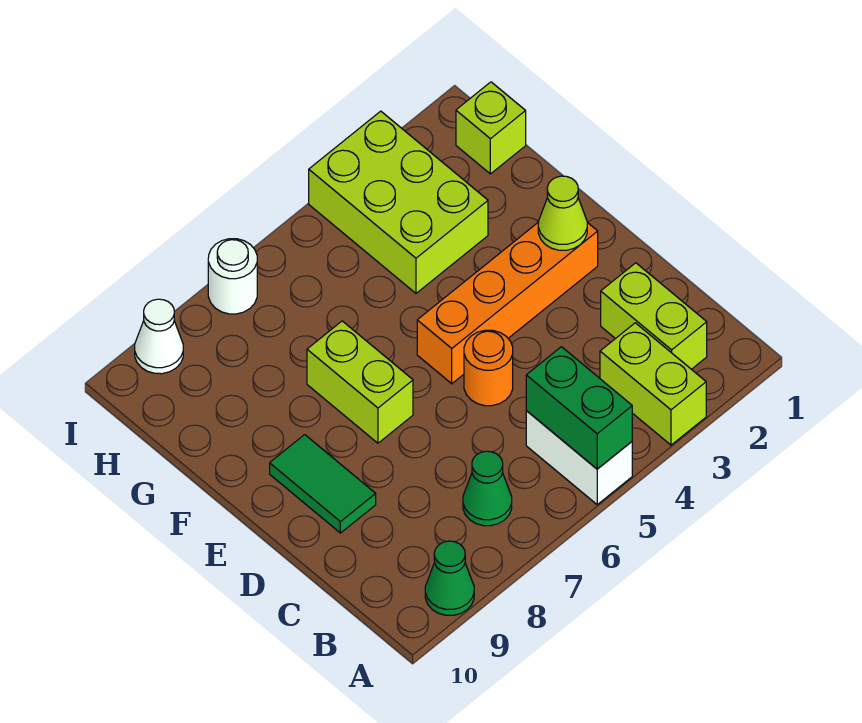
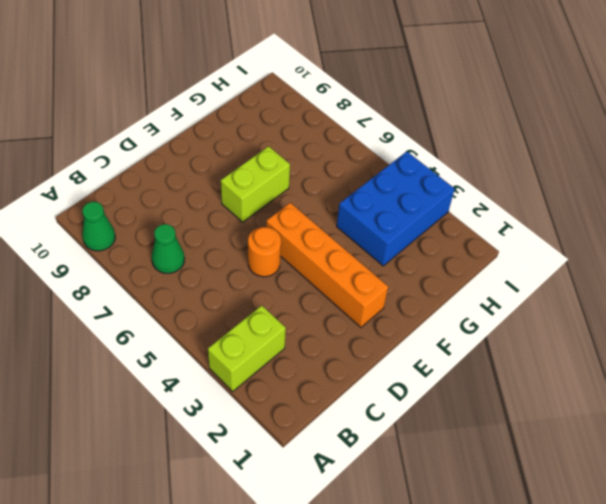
blue brick G3:I4 level 1 -> lime brick G3:I4 level 1
none -> white brick A5:B5 level 1
none -> lime brick B2:C2 level 1
none -> green tile D9:E9 level 1

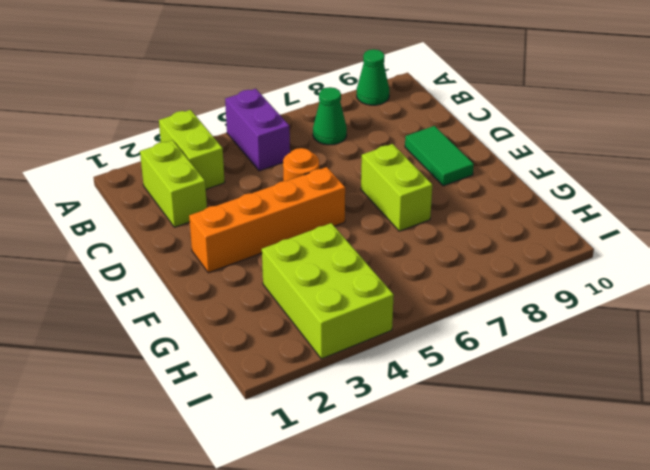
purple brick A5:B5 level 1 -> white brick A5:B5 level 1
none -> lime brick H1 level 1
none -> white round brick I7 level 1
none -> white cone I9 level 1

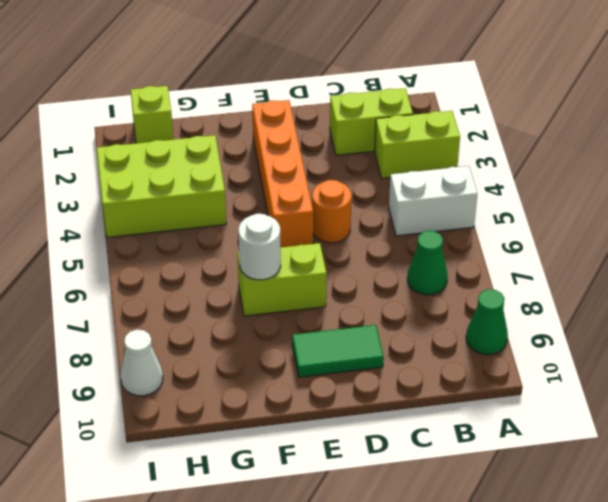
white round brick F7 level 2 -> white round brick I7 level 1
none -> green brick A5:B5 level 2
none -> lime cone E2 level 2

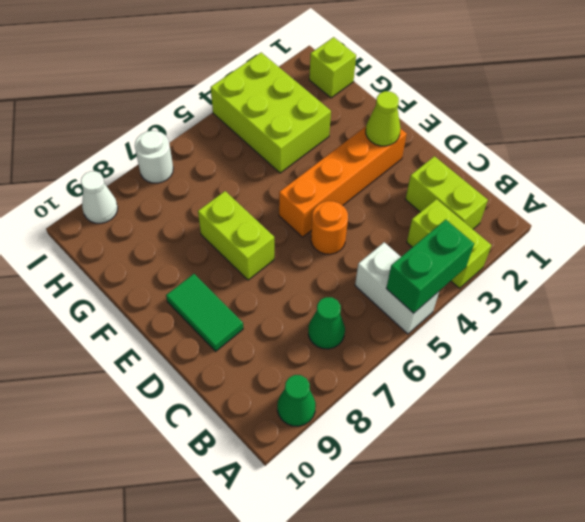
green brick A4:A5 level 2 -> green brick A5:B5 level 2

